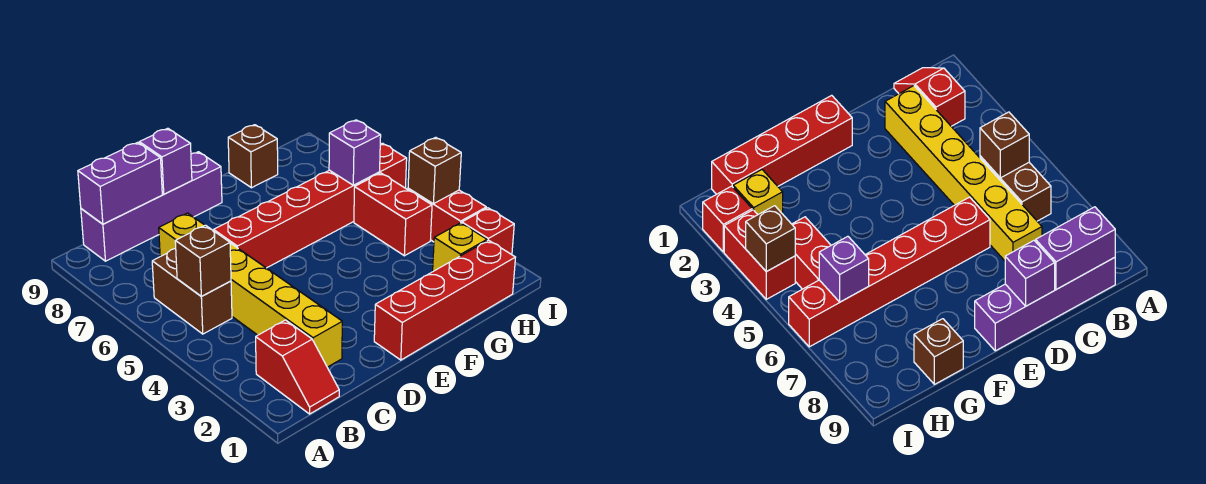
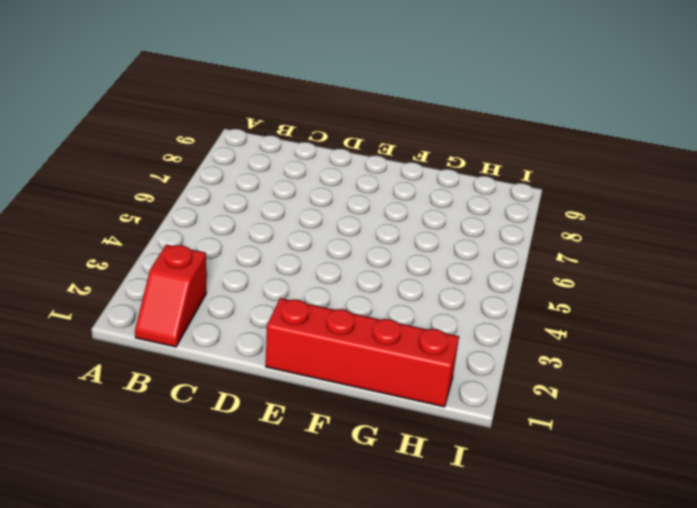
none -> brown brick B5:B6 level 1
none -> purple brick B9:E9 level 1
none -> yellow brick C2:C7 level 1

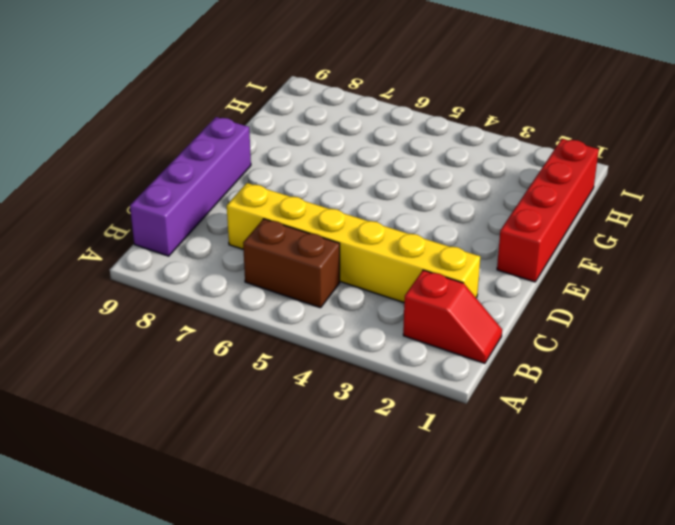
none -> red brick D6:I6 level 1
none -> brown brick G9 level 1
none -> yellow brick H2 level 1

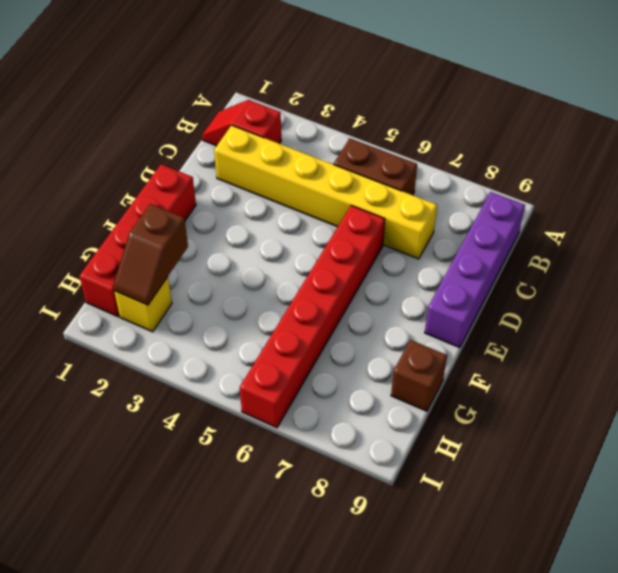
brown slope G2:H2 level 2 top G -> none
none -> red brick H4:H5 level 1
none -> red brick I2 level 1
none -> red brick I3:I4 level 1

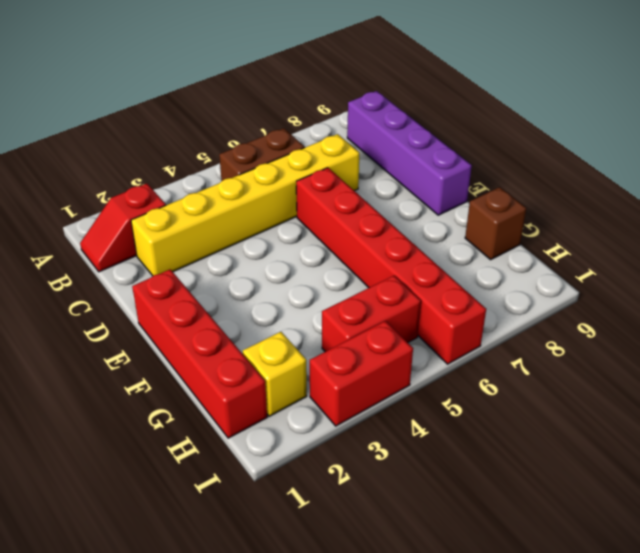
none -> red brick I2 level 1
none -> brown brick B5 level 2
none -> purple brick B9:C9 level 2

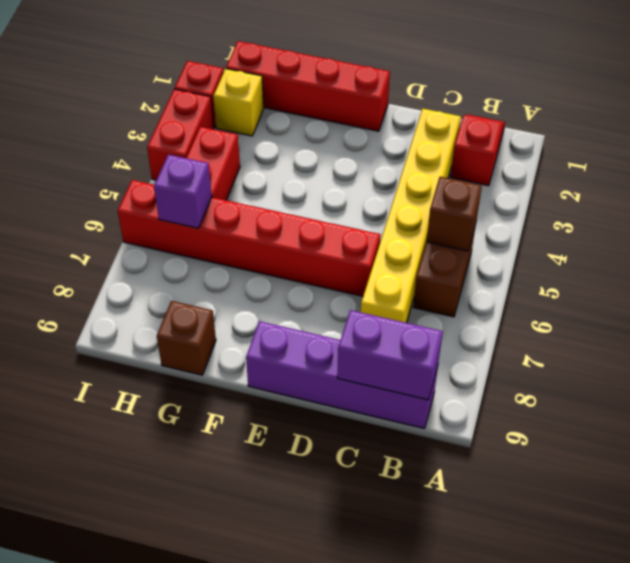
none -> purple brick D9 level 2
none -> brown brick I4 level 2

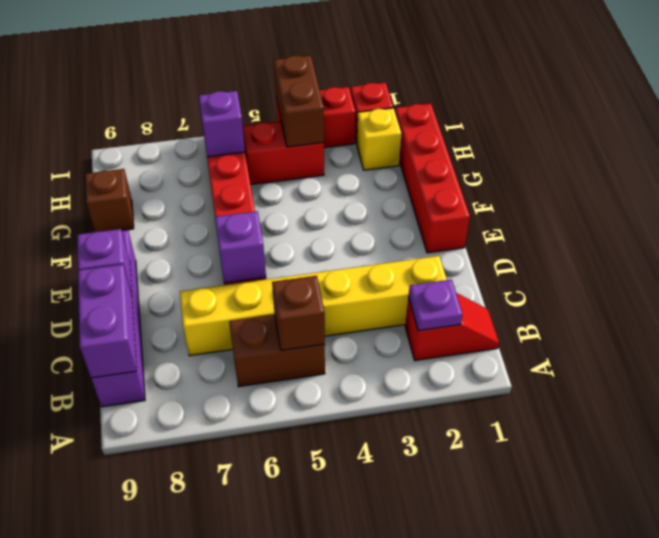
purple plate B2 level 2 -> none
purple brick D6 level 2 -> none
brown brick H4:I4 level 2 -> brown brick I4 level 2

